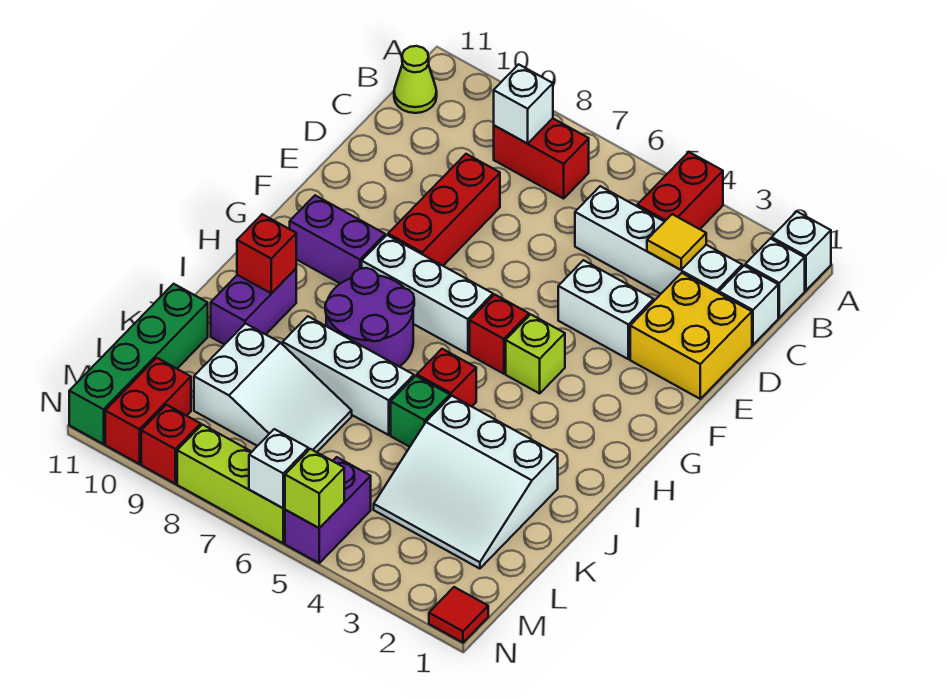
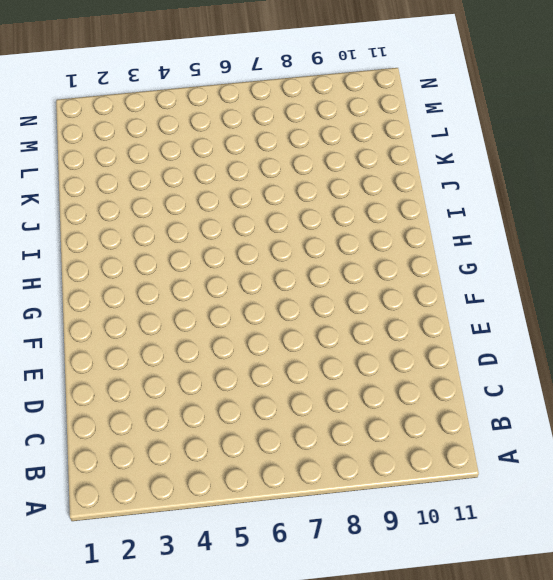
none -> white brick A1 level 1
none -> red brick A4:B4 level 1
none -> white brick B1 level 1
none -> red brick B7:B8 level 1

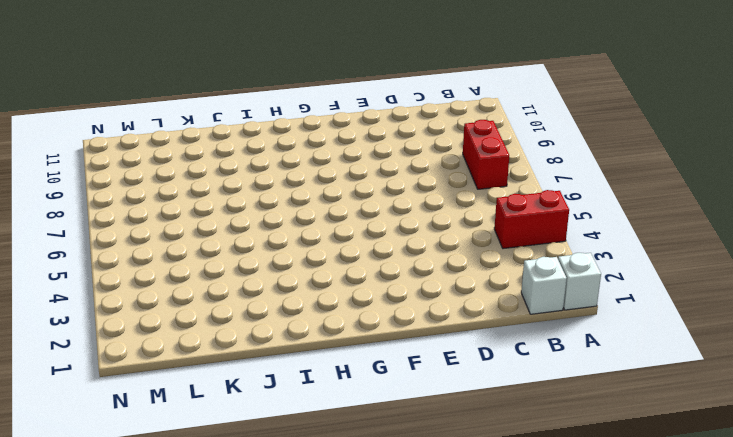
none -> lime cone B11 level 1
none -> white brick C1 level 1
none -> white brick C2:C5 level 1
none -> yellow brick D1:E2 level 1

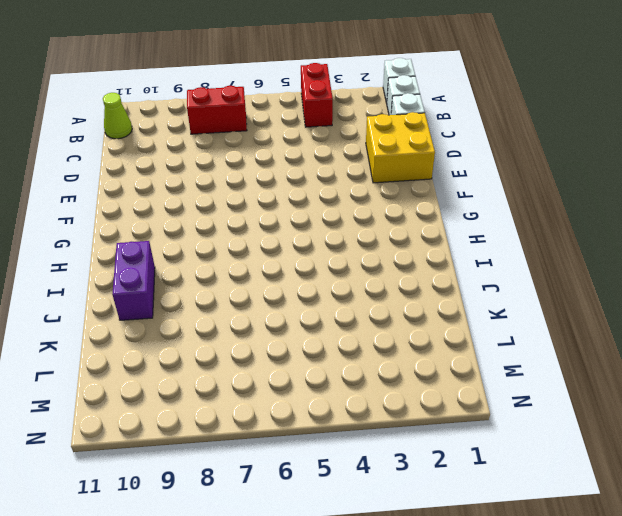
none -> white brick C2:C5 level 1
none -> red brick D8:F8 level 1
none -> white brick E3:E4 level 1
none -> lime brick G4 level 1

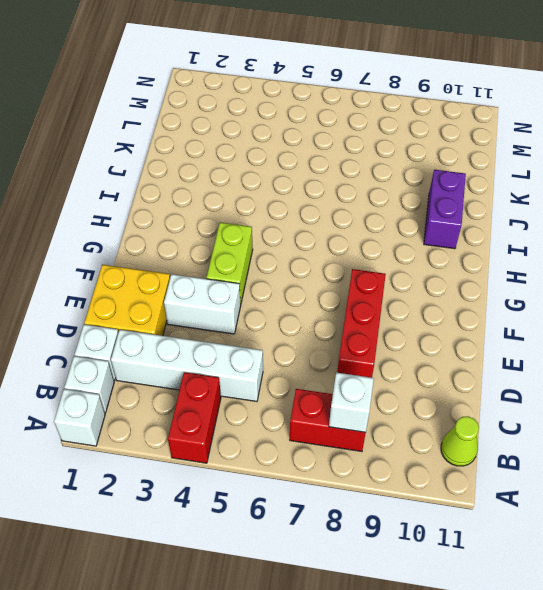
lime brick F4:G4 level 1 -> lime brick G4 level 1
none -> red brick G5 level 1
none -> white brick G6:G8 level 1
none -> purple brick G9:G10 level 1
none -> purple round brick H7:I8 level 1

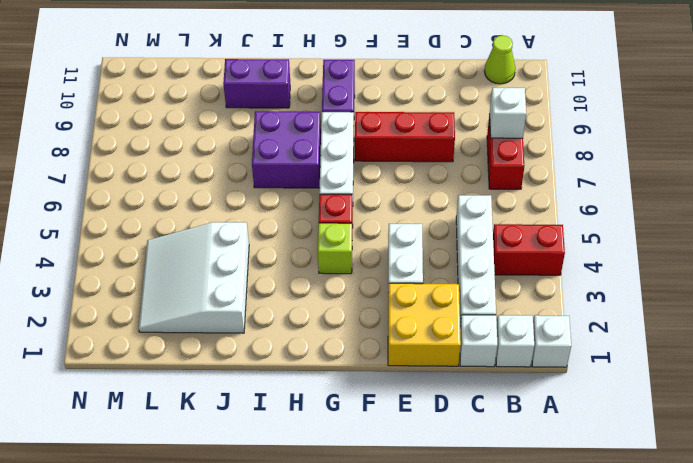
purple brick H7:I8 level 1 -> purple round brick H7:I8 level 1
none -> red brick I5 level 1
none -> green brick J5 level 1
none -> white brick J6:J8 level 1
none -> white slope K7:L9 level 1 top 9

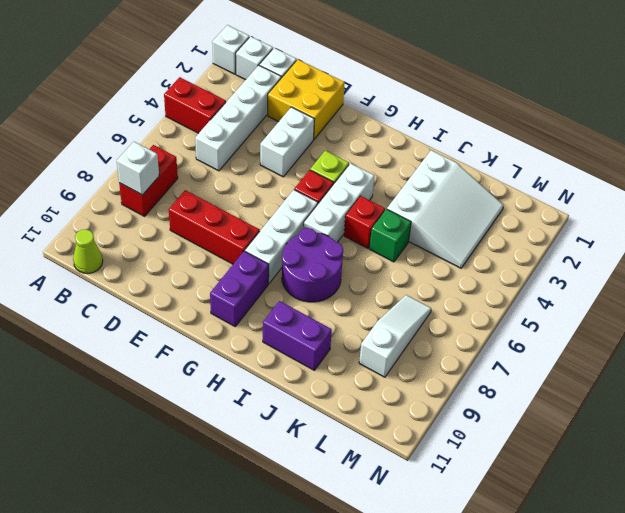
white brick H4:H6 level 1 -> white brick J6:J8 level 1
white slope L7:L9 level 1 top 9 -> white slope K7:L9 level 1 top 9
none -> green brick K11:N11 level 1
none -> purple brick M5:N5 level 1
none -> red brick M10:N10 level 1
none -> red tile N1 level 1

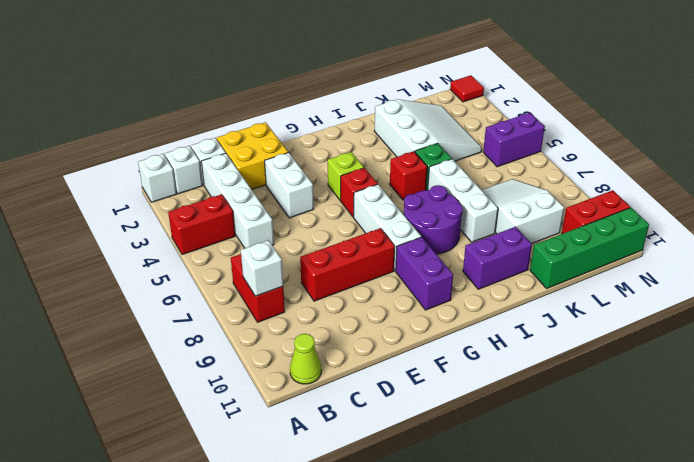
none -> lime brick N6:N8 level 1
none -> red brick N9 level 1
none -> yellow tile C3 level 2
none -> red brick I10 level 2

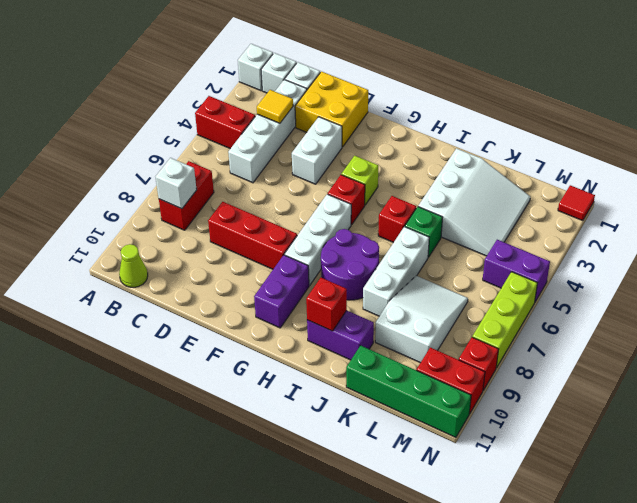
none -> lime brick N5 level 2
none -> white brick N6 level 2

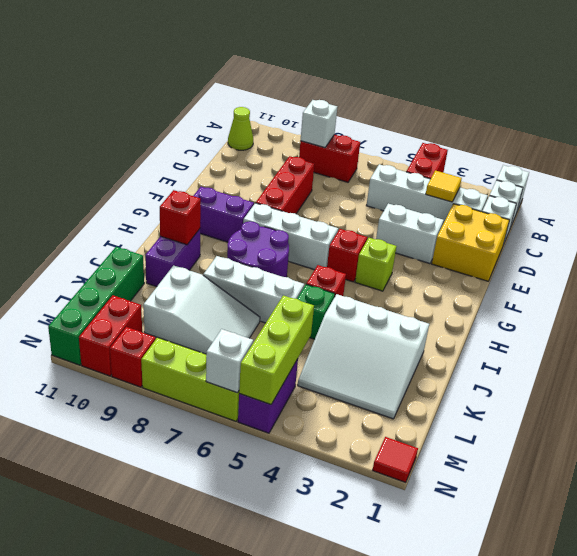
lime brick L5:N5 level 2 -> lime brick N5 level 2

